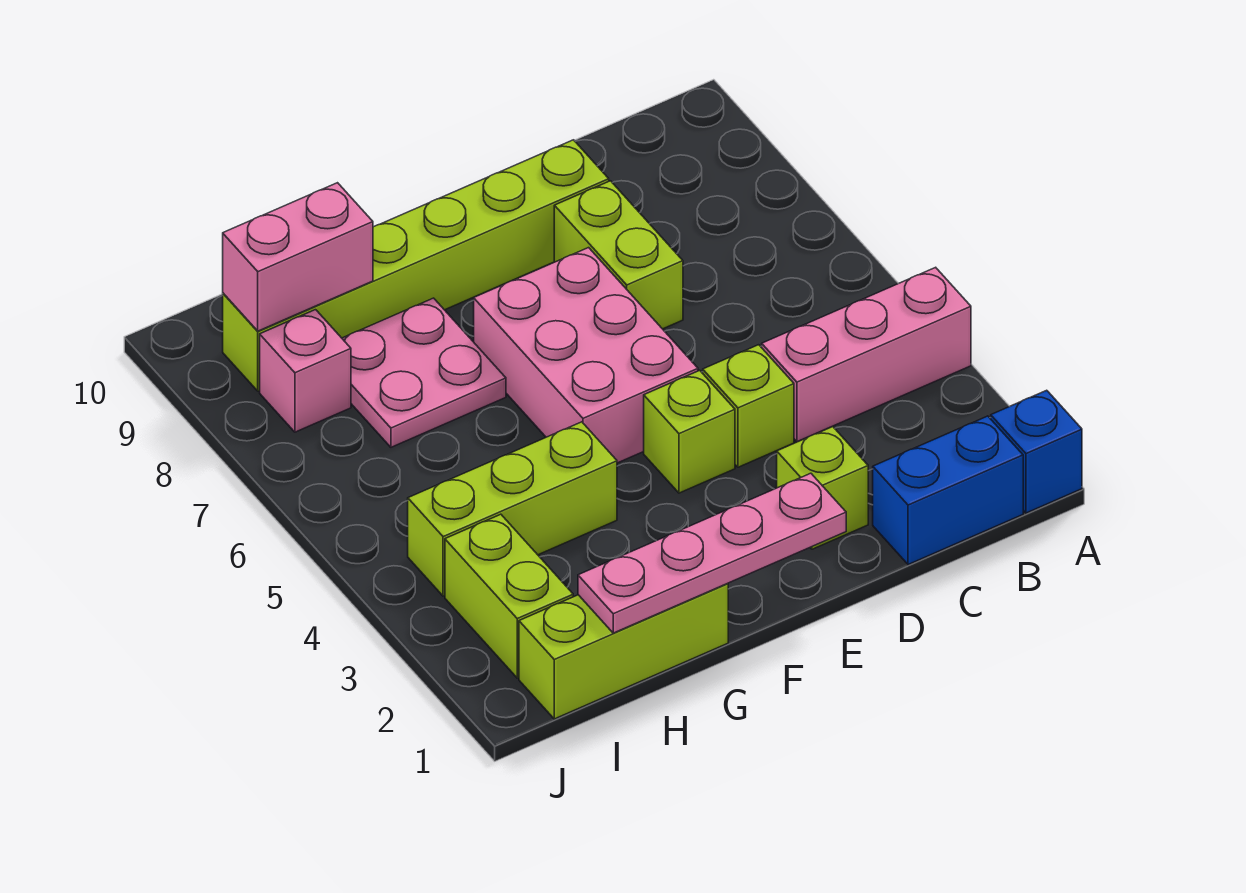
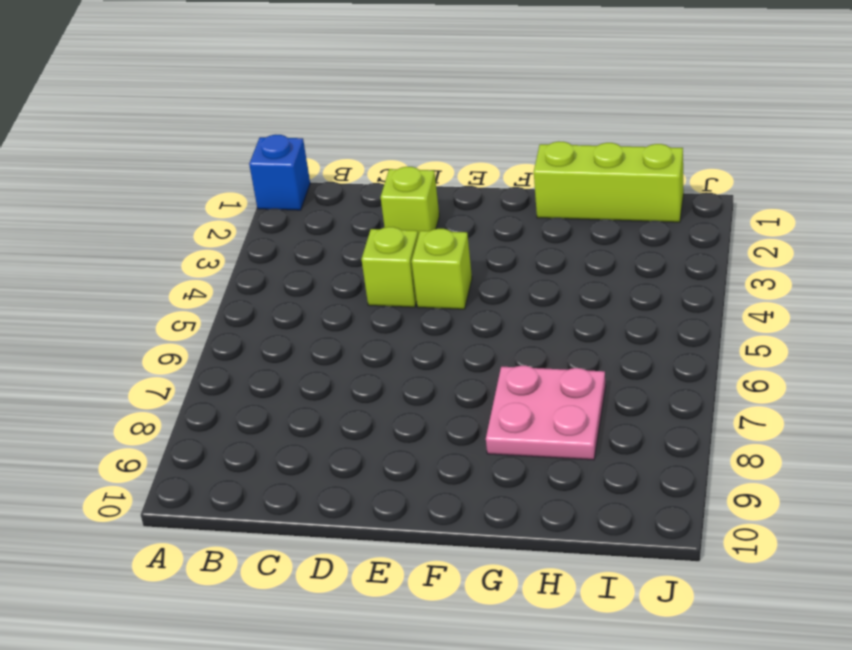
none -> pink brick A4:C4 level 1
none -> blue brick B1:C1 level 1
none -> lime brick D7:D8 level 1

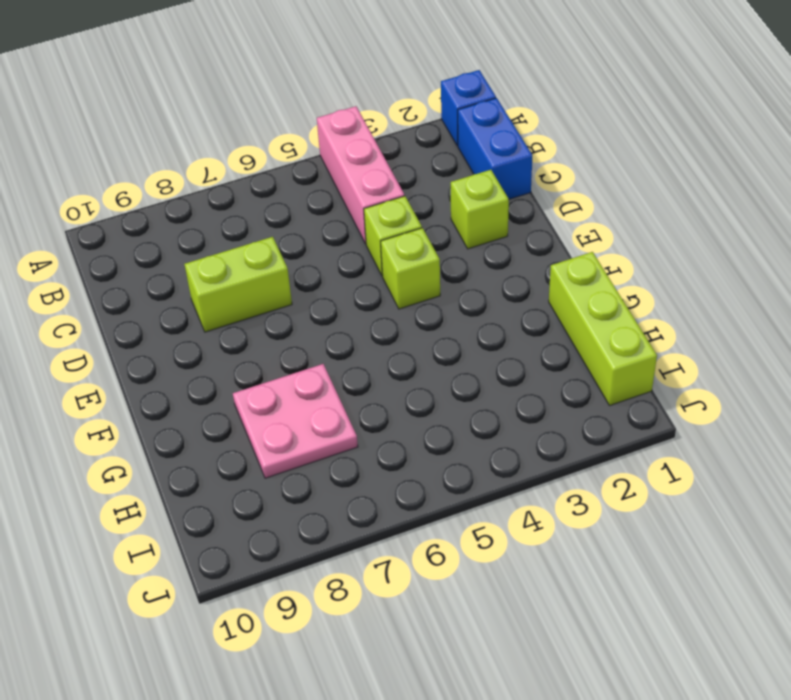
none -> lime brick D9:I9 level 1
none -> pink brick E5:F7 level 1
none -> lime brick G4:I4 level 1

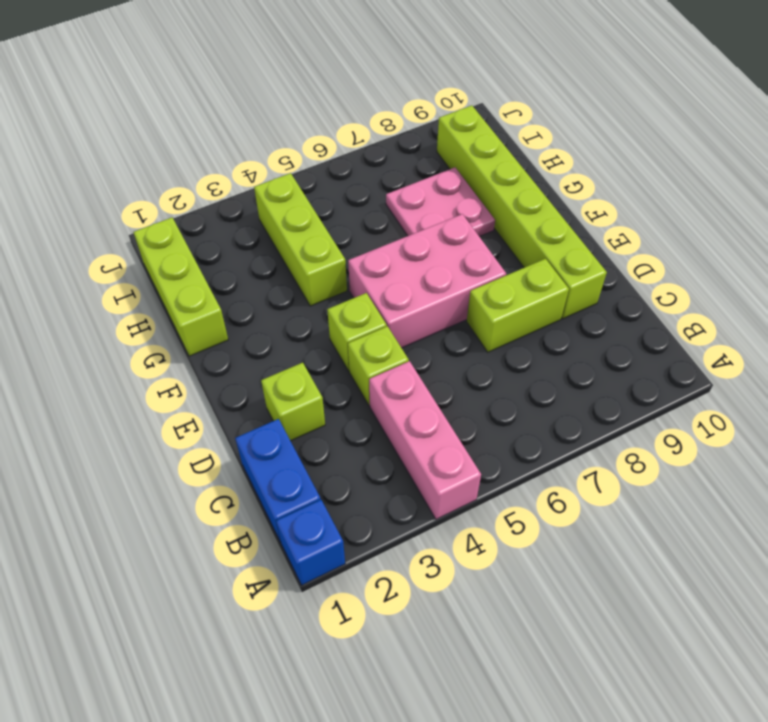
none -> lime brick I2:I3 level 1
none -> pink brick I8 level 1
none -> pink plate E1:H1 level 2

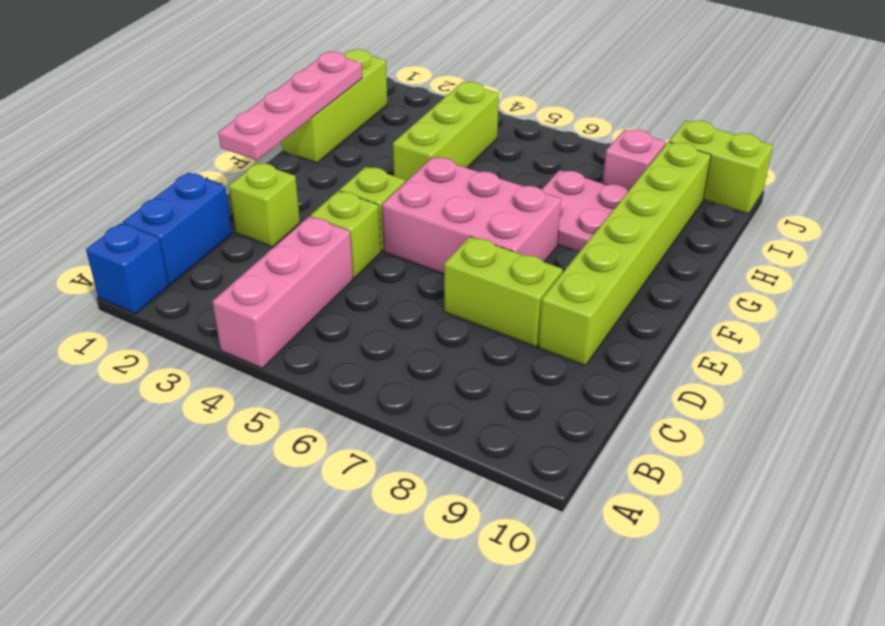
lime brick J9:J10 level 1 -> lime brick I2:I3 level 1
none -> pink brick H9:I9 level 2

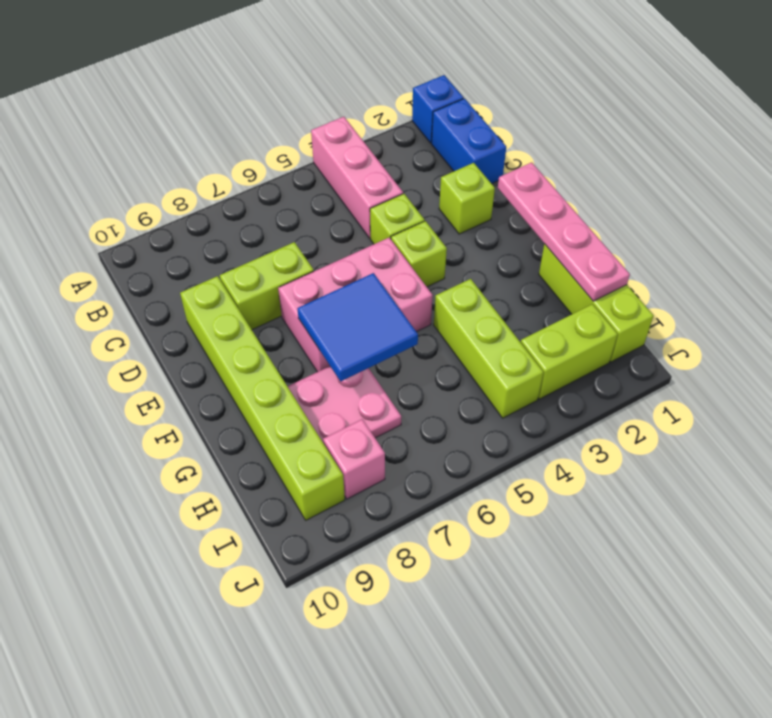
blue tile F6:G7 level 2 -> none
none -> pink brick H9:I9 level 2

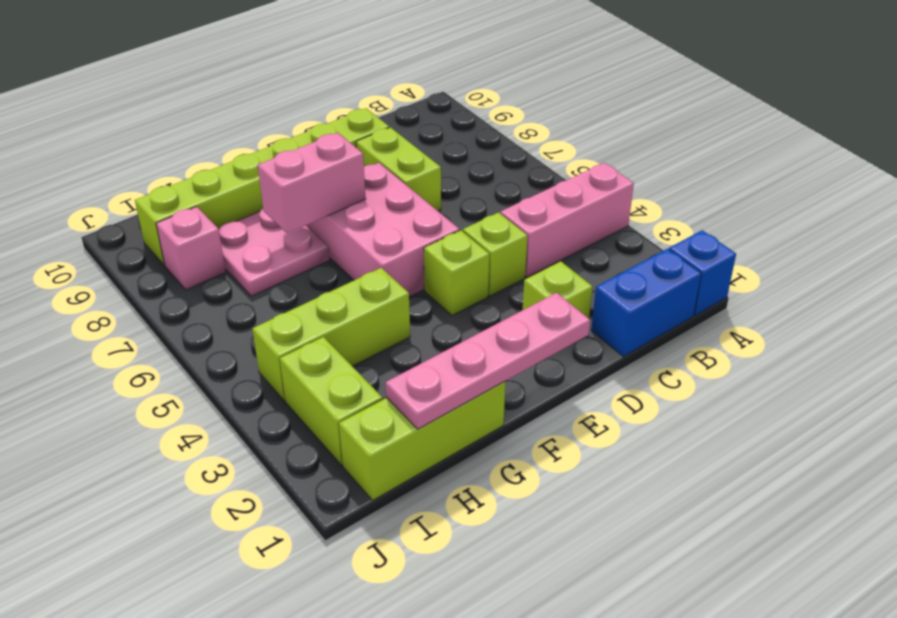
pink brick F7:G7 level 2 -> pink brick H9:I9 level 2

